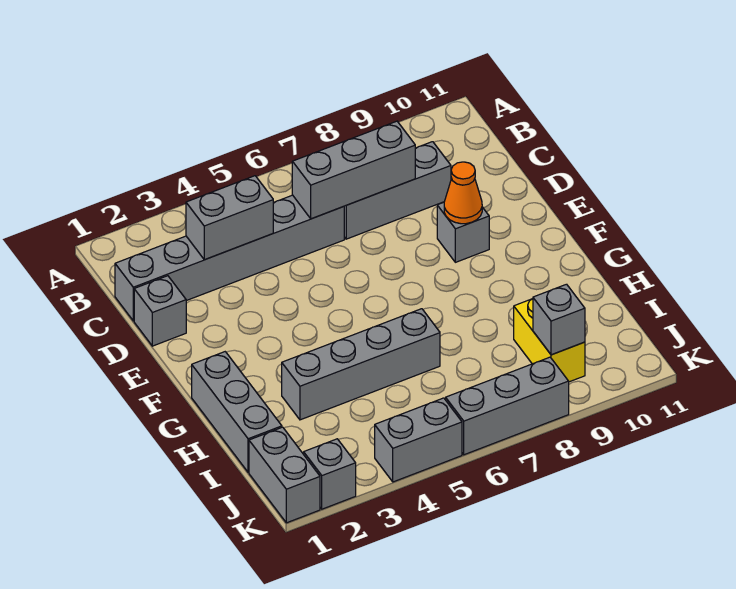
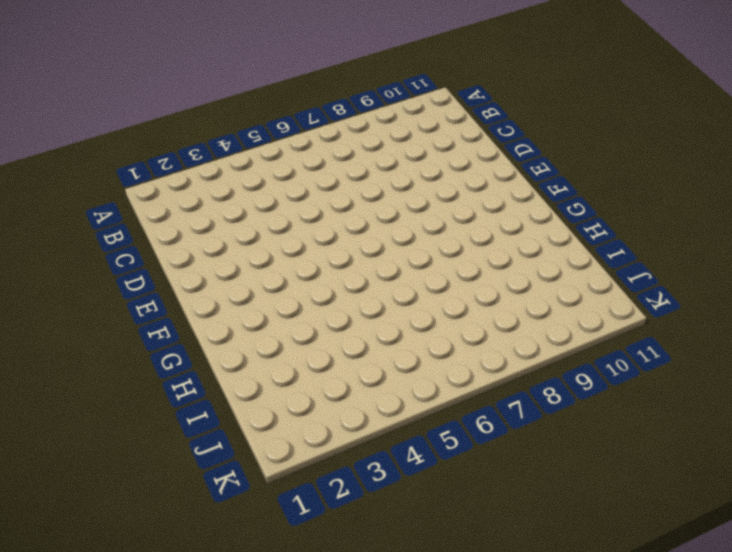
none -> grey brick C1:C6 level 1
none -> grey brick C7:C9 level 1
none -> grey brick D1 level 1

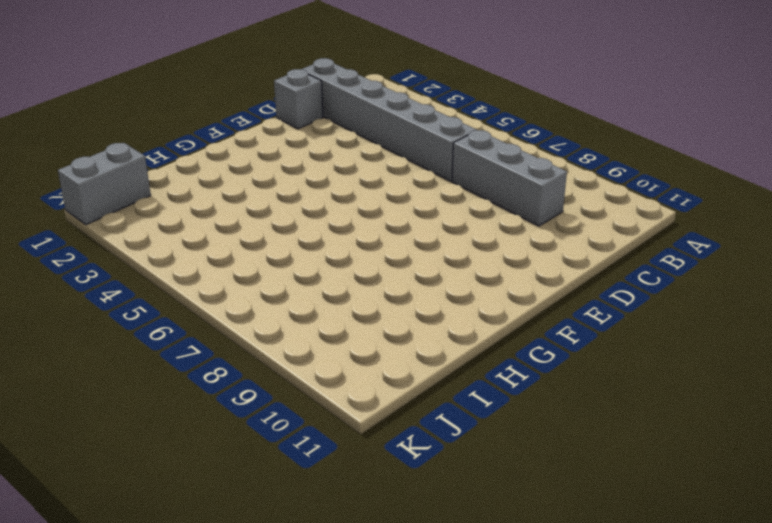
none -> grey brick E9 level 1
none -> grey brick G1:I1 level 1
none -> grey brick H3:H6 level 1

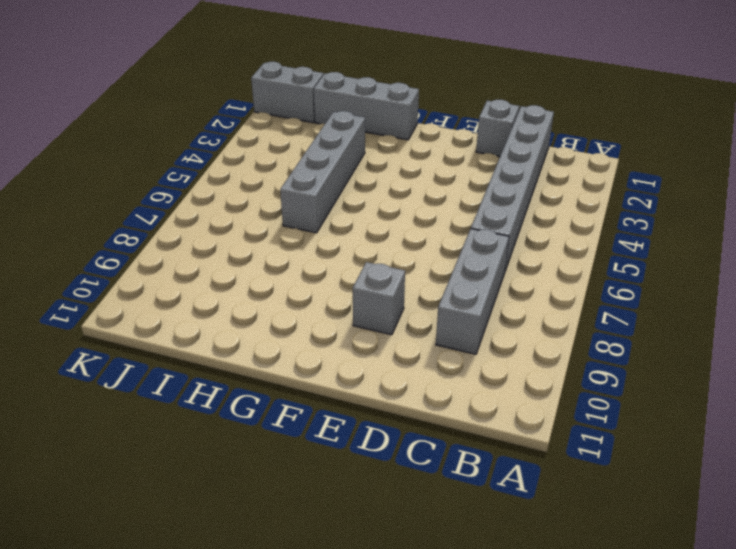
none -> yellow brick I9:J9 level 1
none -> grey brick K2 level 1
none -> grey brick K4:K5 level 1

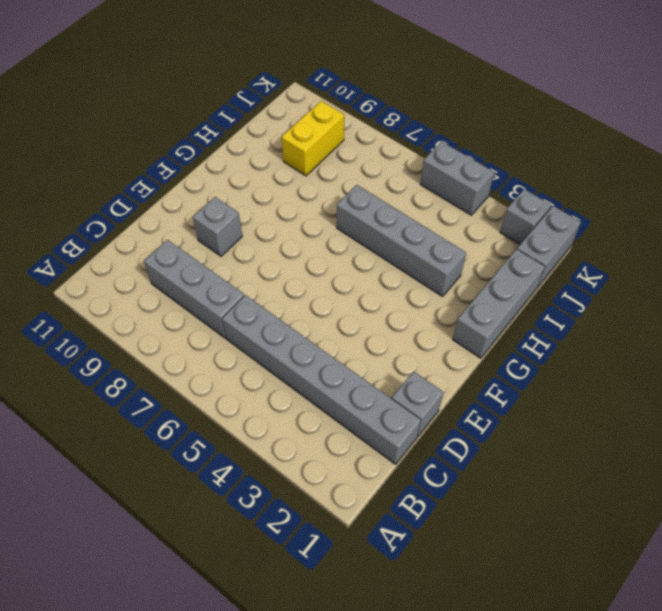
none -> grey brick K6:K8 level 1
none -> grey brick C3:C4 level 2
none -> grey brick C6:C8 level 2

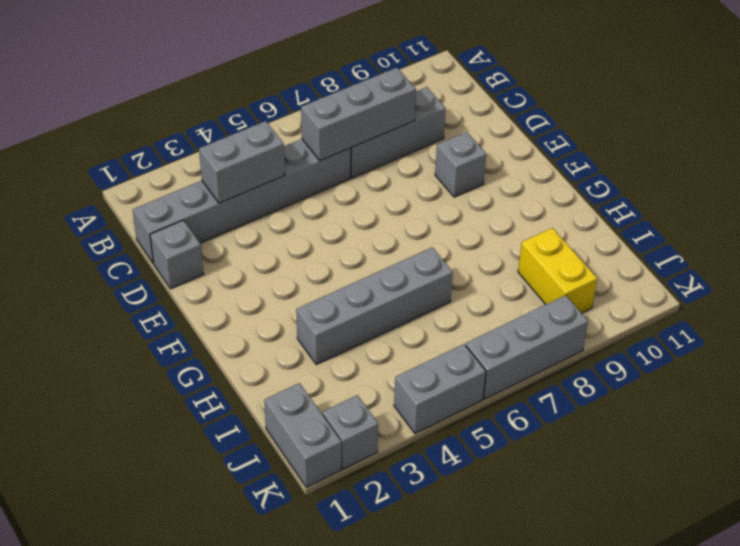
none -> grey brick G1:I1 level 1
none -> orange cone E9 level 2
none -> grey brick J9 level 2

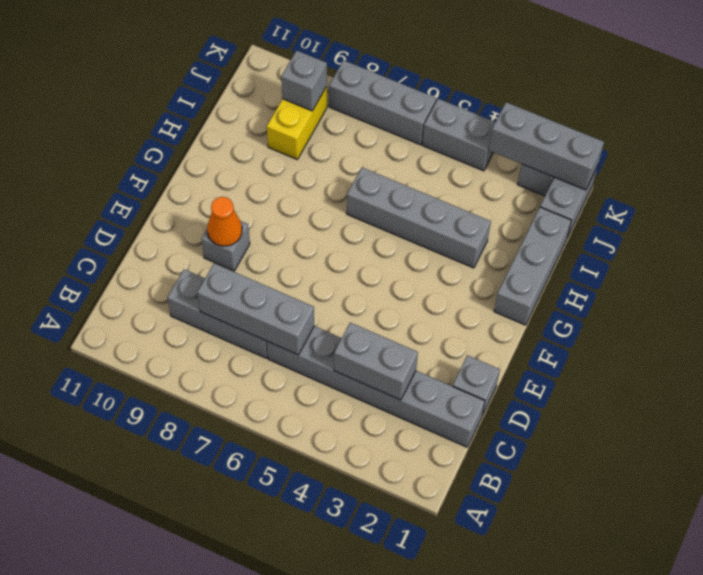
grey brick K1:K3 level 2 -> none

